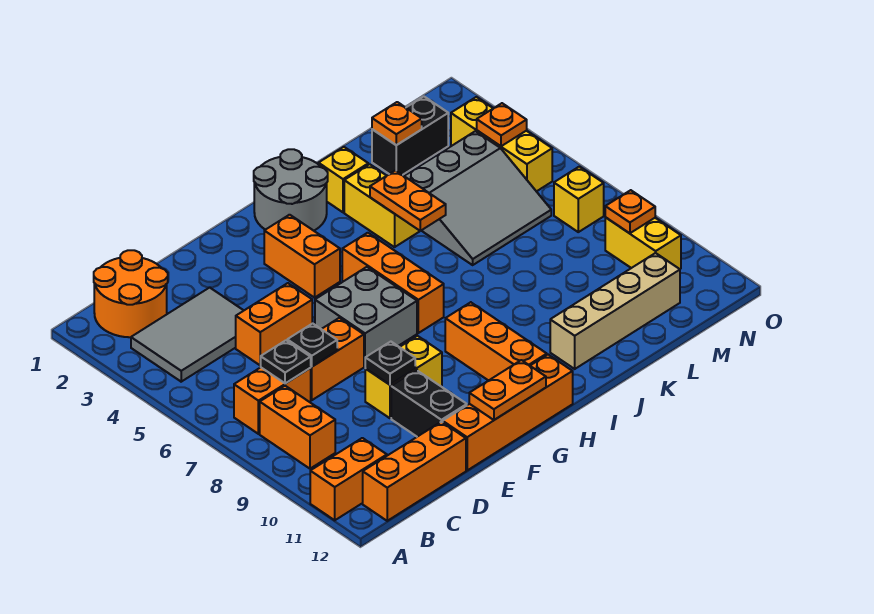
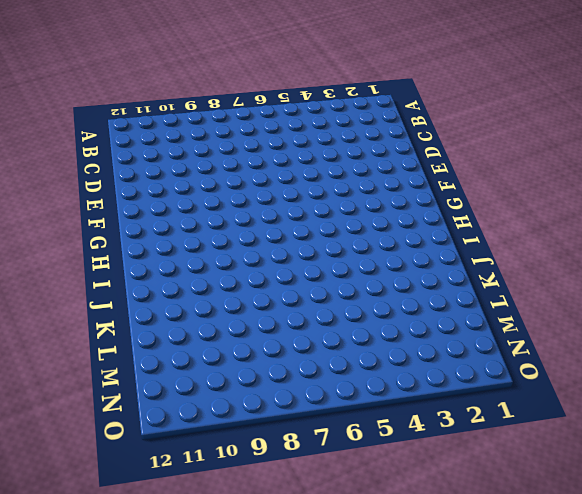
none -> orange brick A11:B11 level 1
none -> orange round brick B1:C2 level 1
none -> grey tile B3:D4 level 1
none -> orange brick B7:C7 level 1

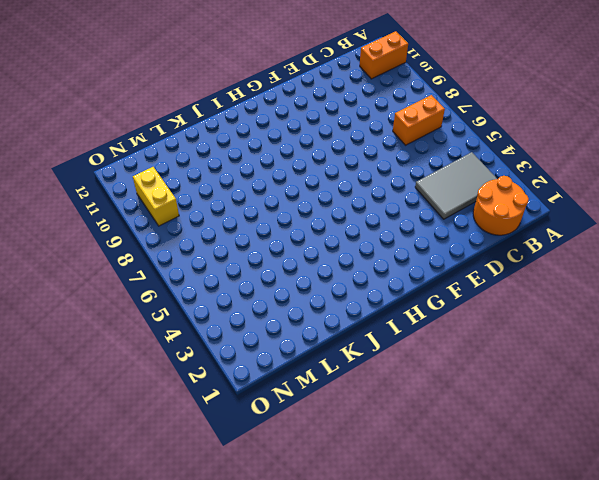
none -> orange brick B8:B9 level 1
none -> orange brick B12:D12 level 1
none -> orange brick D5:E5 level 1
none -> orange brick D7:E7 level 1

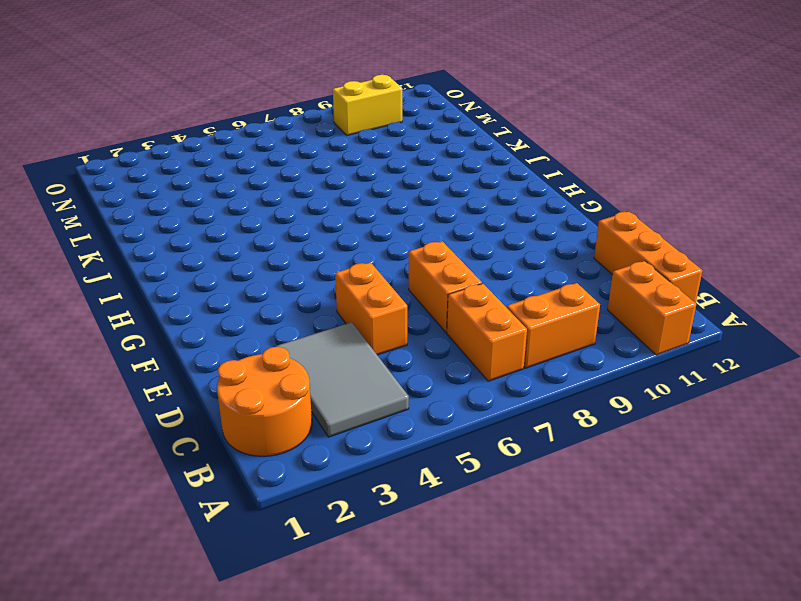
none -> yellow brick E9:F9 level 1
none -> black brick E10:E11 level 1
none -> orange brick E12:H12 level 1
none -> grey brick F6:G7 level 1

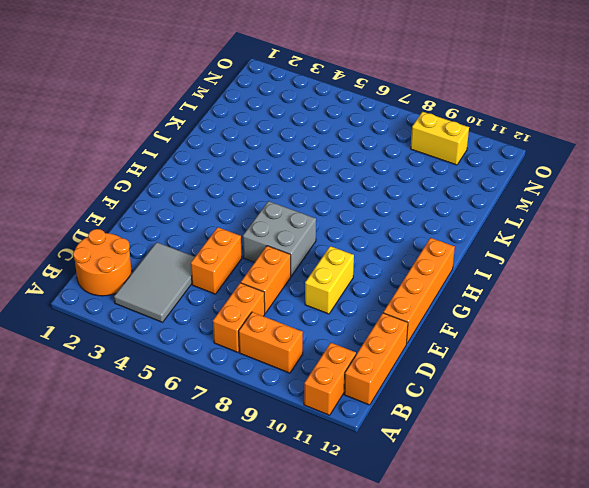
none -> black brick E10:E11 level 1
none -> orange brick G3:G4 level 1
none -> grey round brick H1:I2 level 1
none -> orange brick H5:H7 level 1

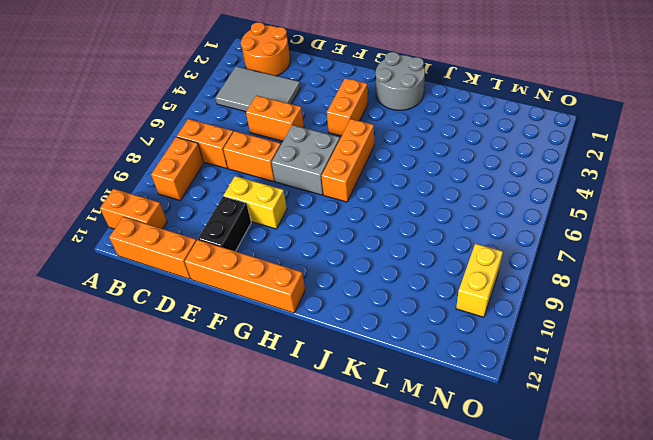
none -> orange brick H9:H11 level 1
none -> yellow brick J2 level 1
none -> yellow brick J3:J4 level 1
none -> tan brick J11:M11 level 1

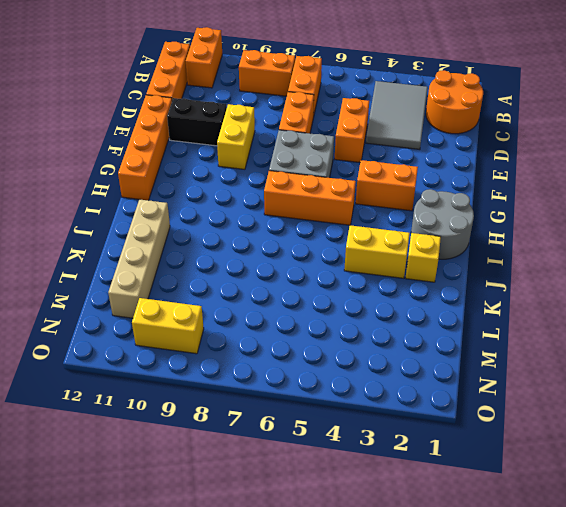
none -> orange brick H9:H11 level 1
none -> grey slope K4:M6 level 1 top 4
none -> black brick L2:M2 level 1
none -> yellow brick N3:N5 level 1

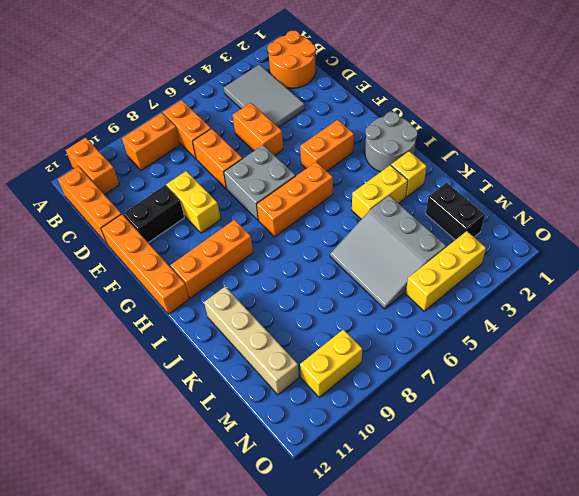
none -> yellow brick N7 level 1
none -> black plate C7 level 2
none -> black plate D7 level 2
none -> black plate E9 level 2

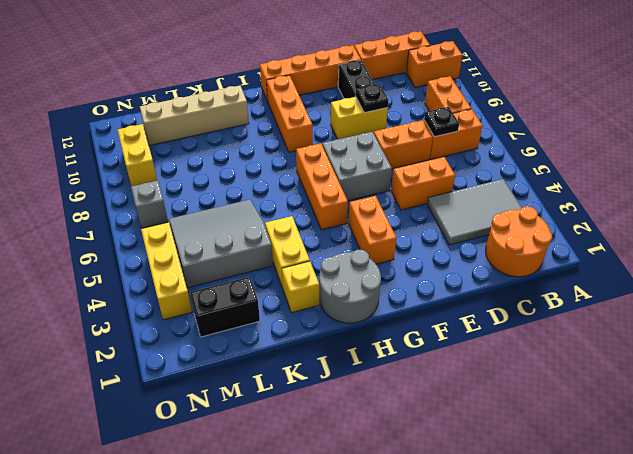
grey brick N7 level 1 -> yellow brick N7 level 1
none -> black plate D7 level 2
none -> orange plate F12:G12 level 2
none -> orange plate J4:J5 level 2
none -> orange plate L2 level 2

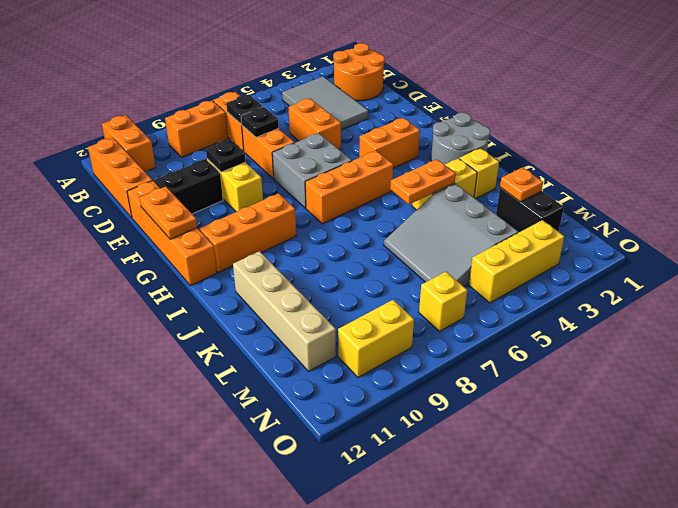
none -> orange plate N4 level 2
none -> orange plate N9 level 2

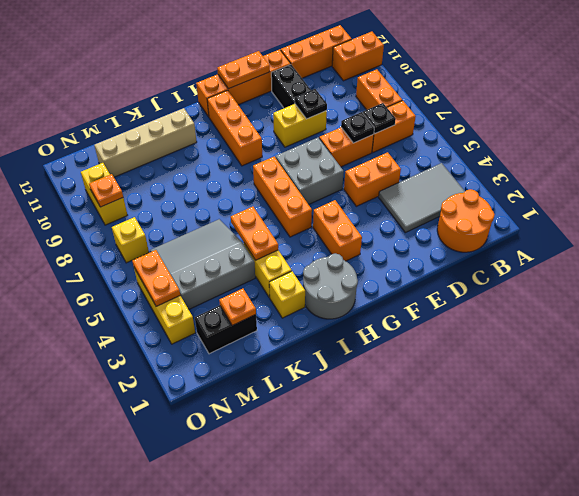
orange plate N4:N5 level 2 -> orange plate N4 level 2

